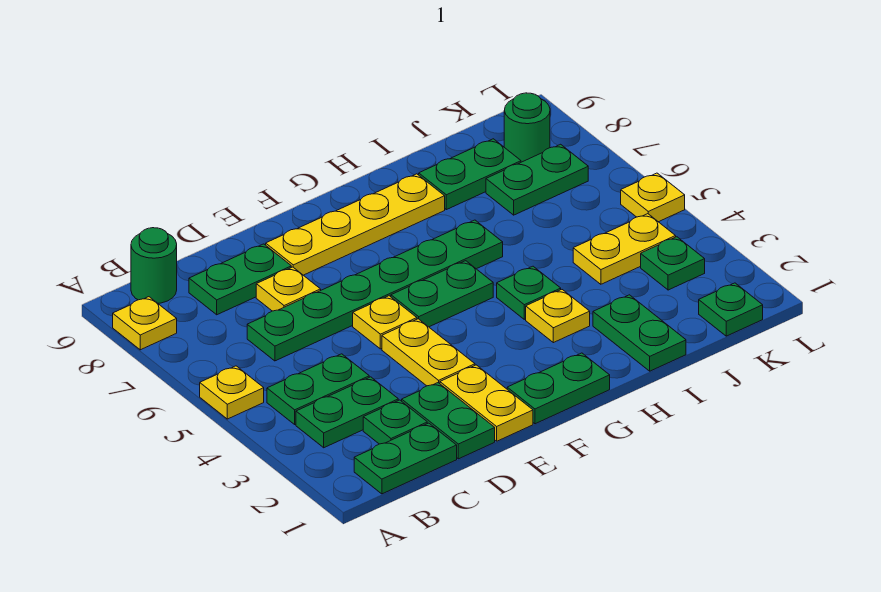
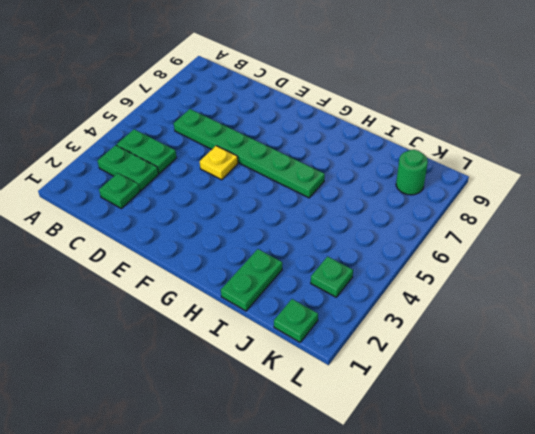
none -> yellow plate A5 level 1
none -> yellow plate A8 level 1
none -> green plate B1:C1 level 1

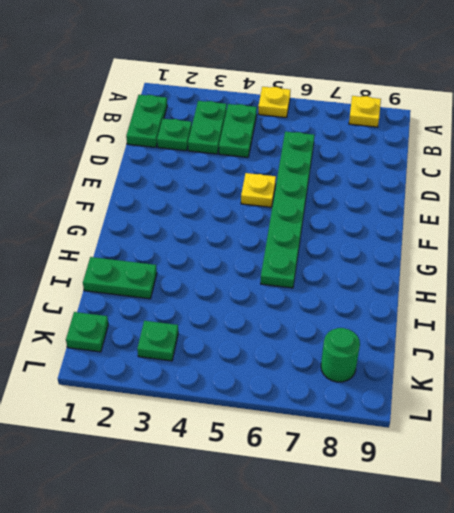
none -> green round brick B9 level 1
none -> green plate C8:D8 level 1
none -> green plate D1:D2 level 1

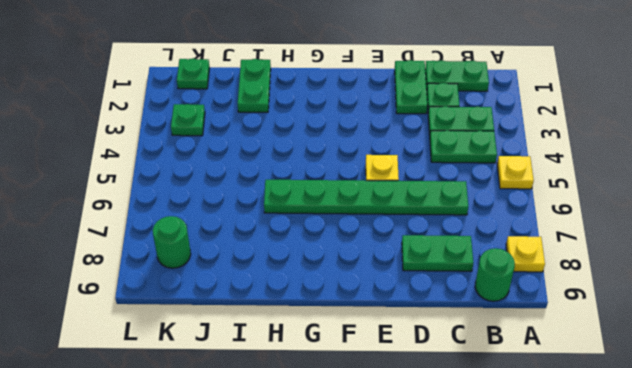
none -> yellow plate D7 level 1
none -> yellow plate E1:E2 level 1
none -> yellow plate E3:E4 level 1

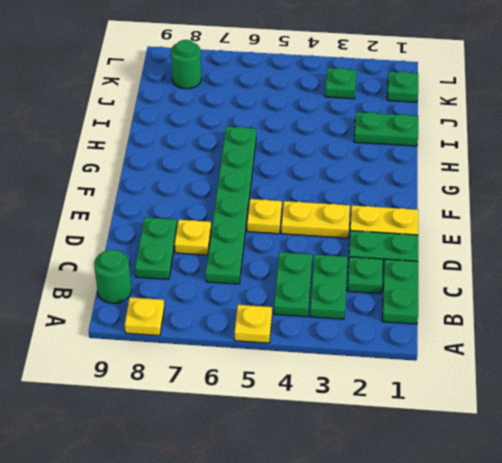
none -> yellow plate E8:H8 level 1
none -> green plate F1:G1 level 1
none -> green plate F5:G5 level 1

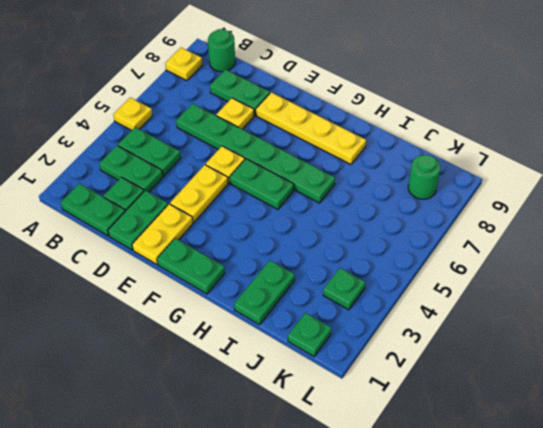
none -> yellow plate H3 level 1
none -> green plate H4 level 1
none -> green plate I8:J8 level 1

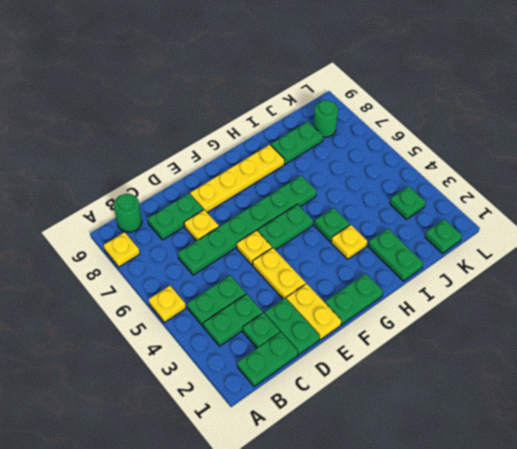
none -> yellow plate J4:K4 level 1
none -> green plate J7:K7 level 1
none -> yellow plate L5 level 1

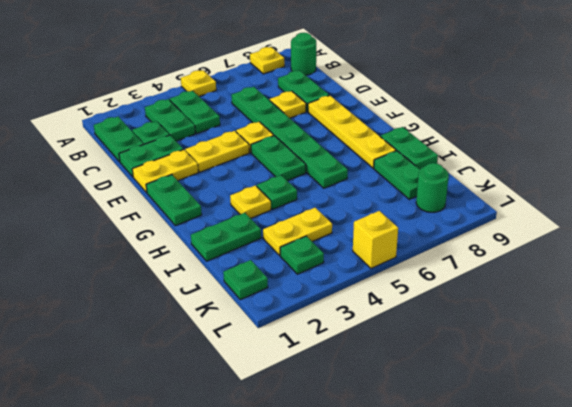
green plate H9:I9 level 1 -> green plate J7:K7 level 1
yellow plate J3:J4 level 1 -> yellow plate J4:K4 level 1
yellow brick L5 level 1 -> yellow plate L5 level 1

